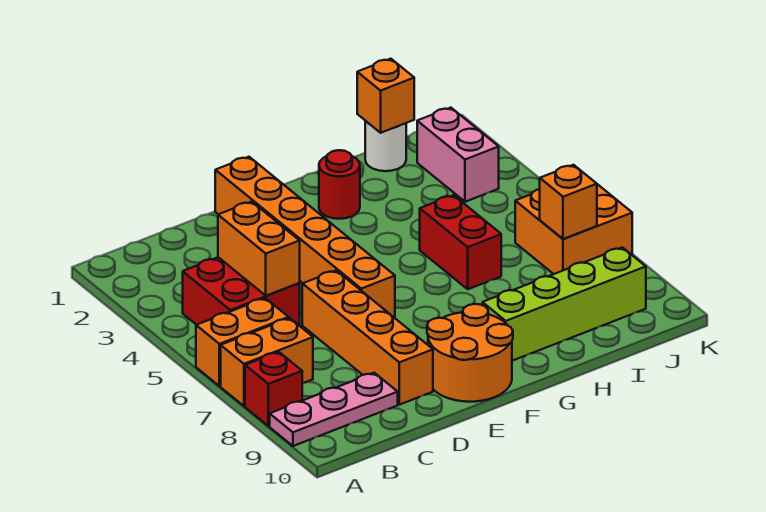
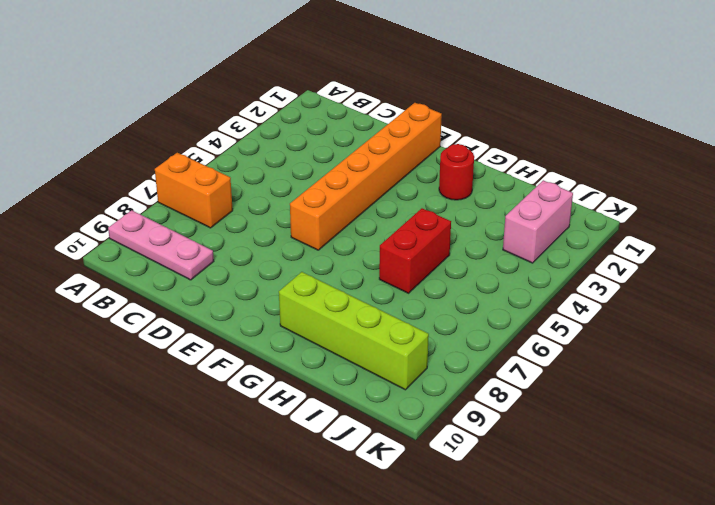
none -> orange brick A6:B6 level 1
none -> red brick A8 level 1
none -> red brick B4:C5 level 1

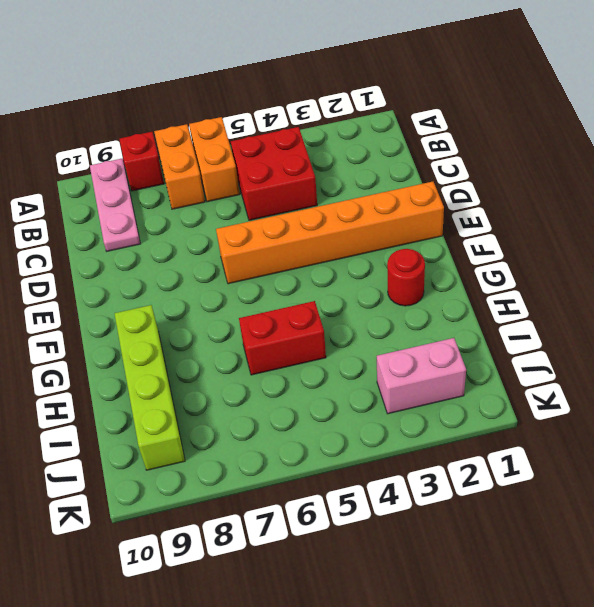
none -> orange brick D6:D9 level 1
none -> orange round brick E9:F10 level 1
none -> white round brick I1 level 1

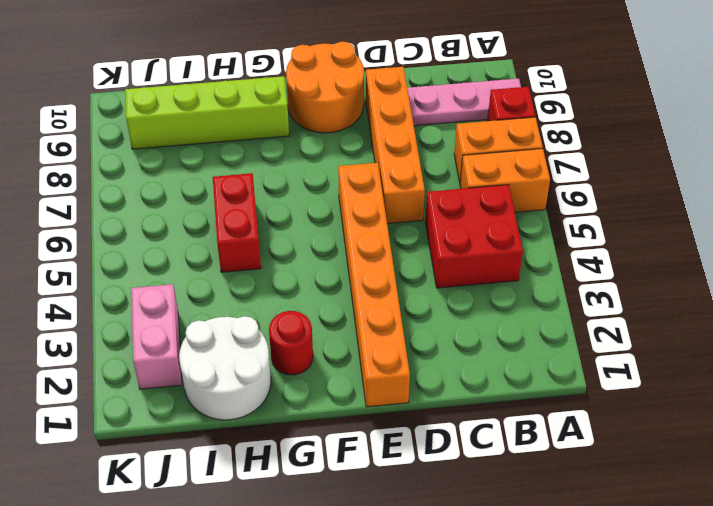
white round brick H1:I2 level 1 -> white round brick I1 level 1
none -> orange brick J6:K7 level 1
none -> orange brick C4:C5 level 2
none -> orange brick I1 level 2

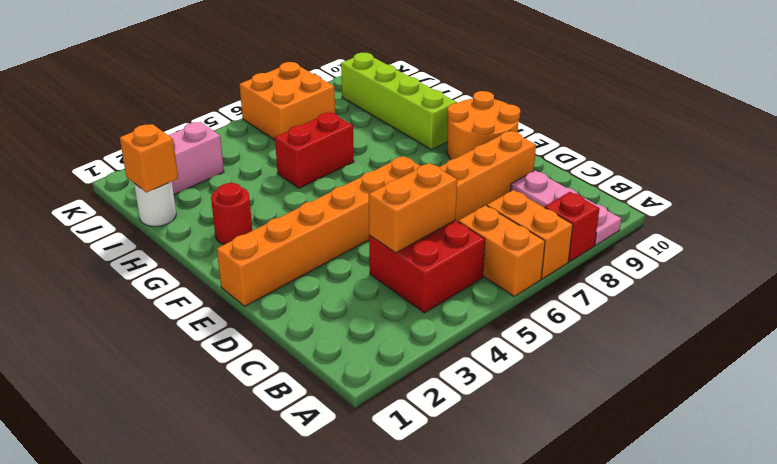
none -> orange brick J7 level 2

